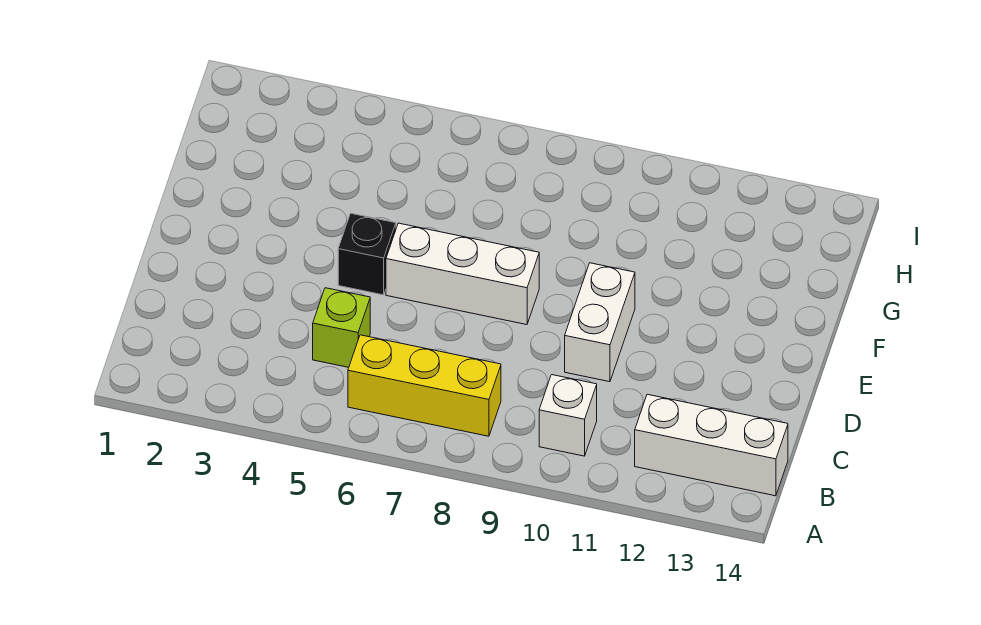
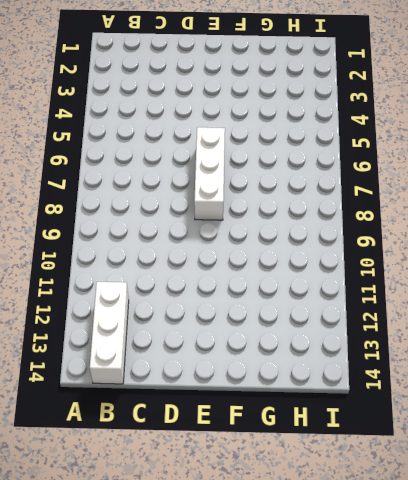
none -> yellow brick B6:B8 level 1
none -> white brick B10 level 1

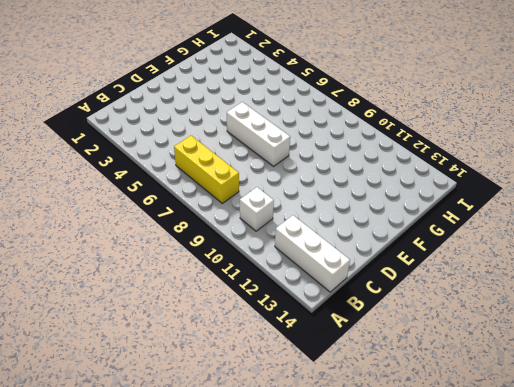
none -> lime brick C5 level 1
none -> white brick D10:E10 level 1

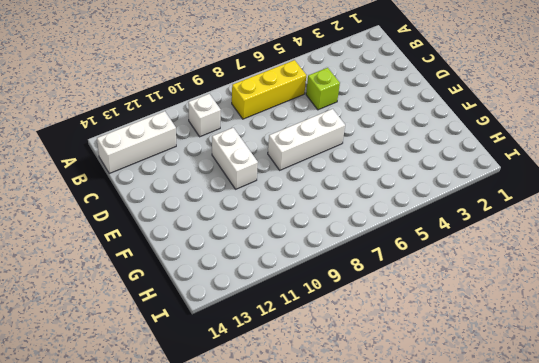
none -> black brick E5 level 1

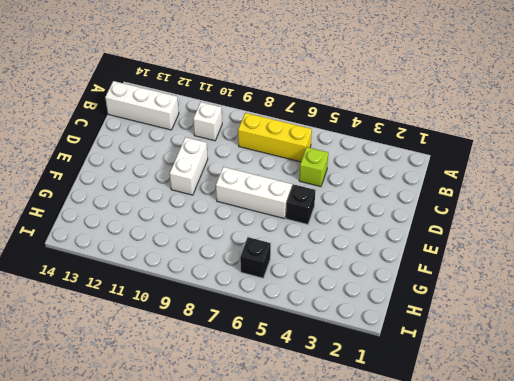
black brick H6 level 1 -> none

